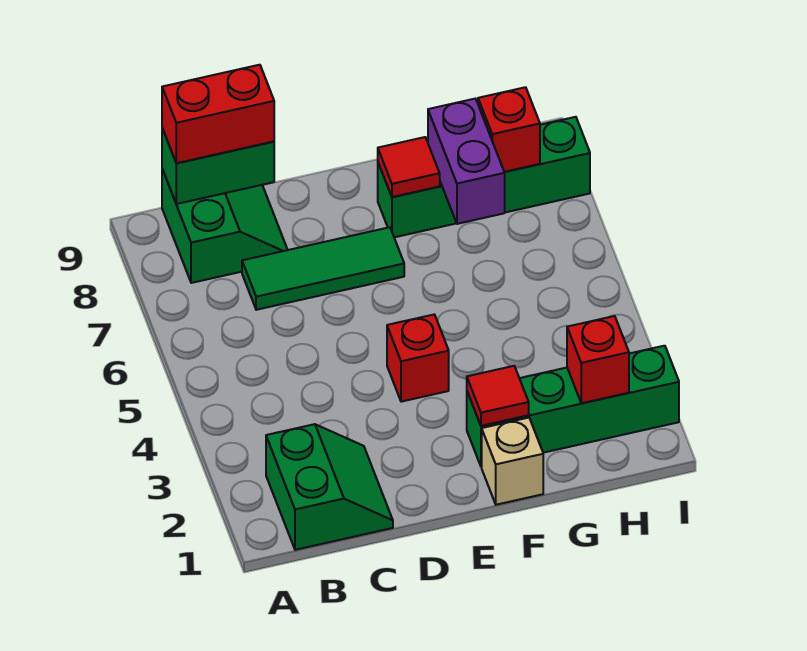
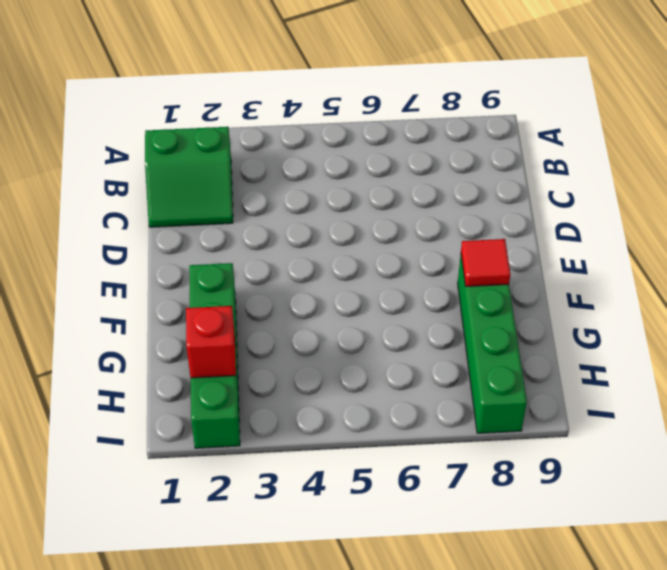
none -> green slope B8:C9 level 1 top B
none -> green tile C7:E7 level 1
none -> red brick E4 level 1

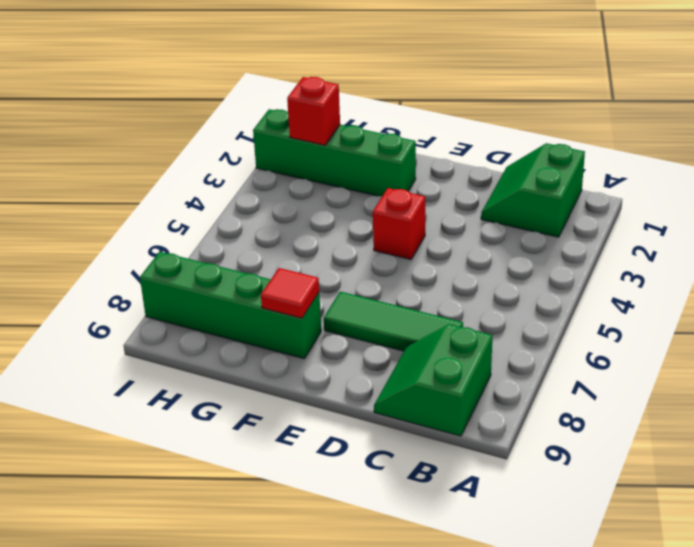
none -> tan brick F1 level 1
none -> green brick B9:C9 level 2
none -> red tile F2 level 2

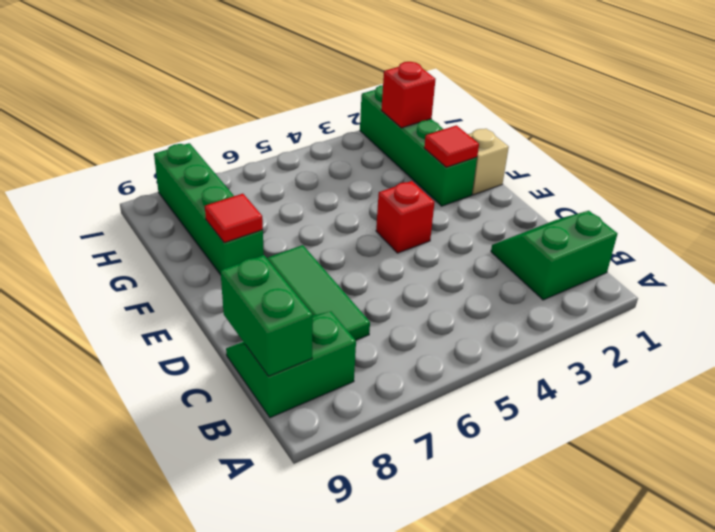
none -> purple brick G7:G8 level 2
none -> red brick H8 level 2
none -> red brick B9:C9 level 3

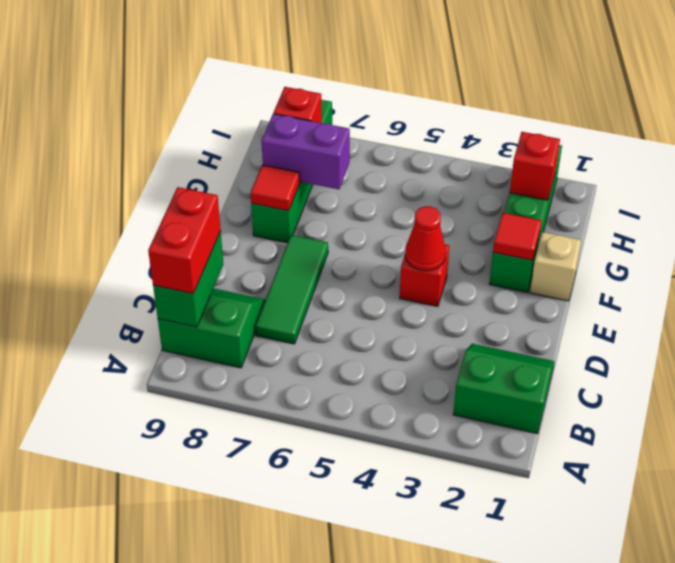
red cone E4 level 2 -> none

